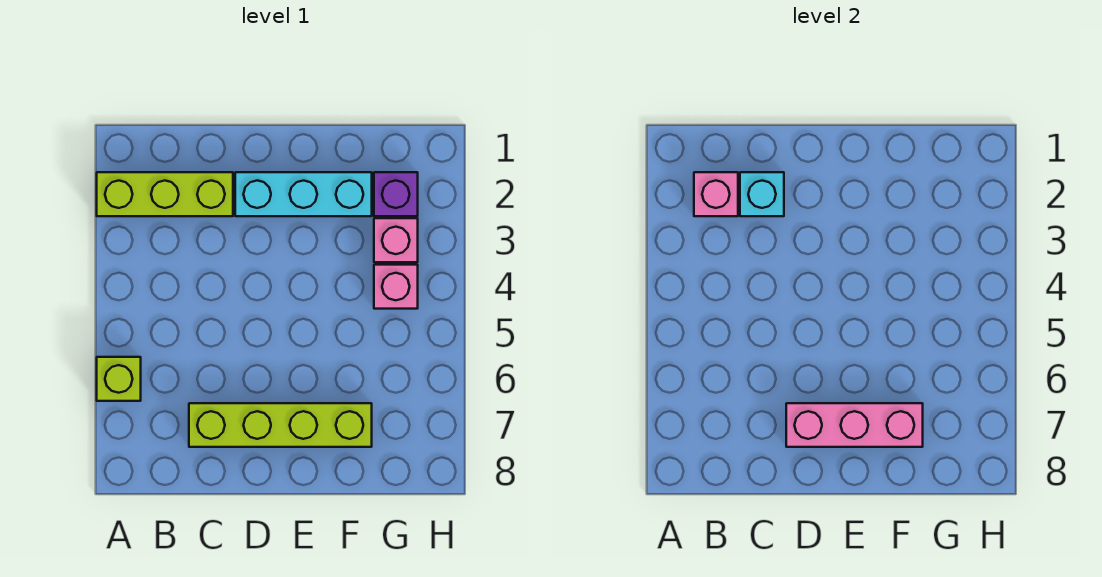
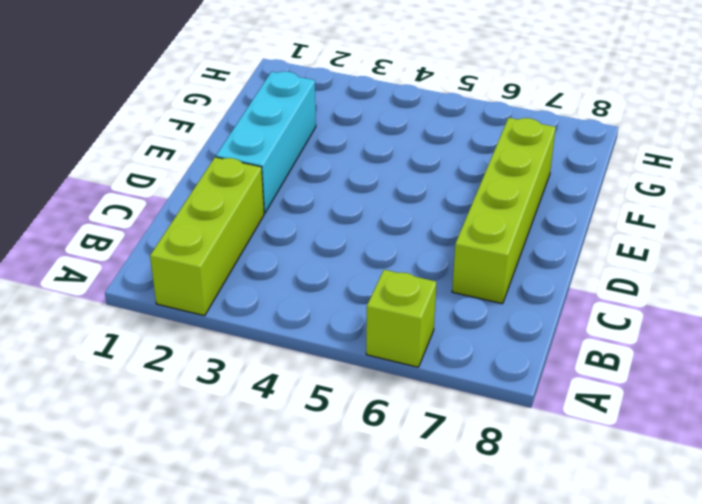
none -> purple brick G2 level 1
none -> pink brick G3 level 1

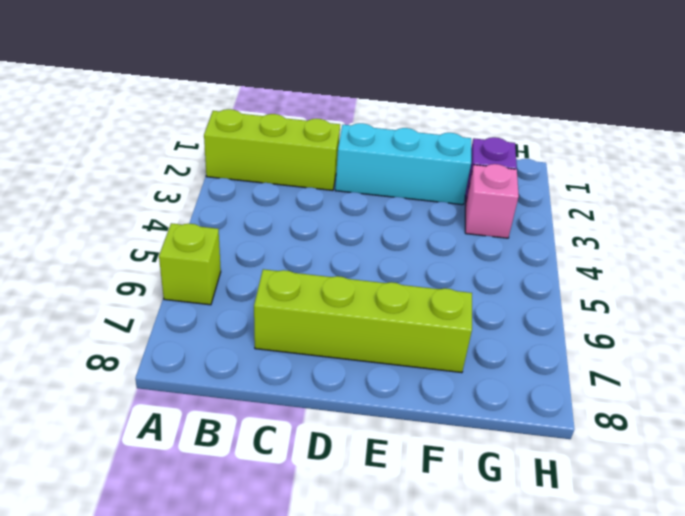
none -> pink brick G4 level 1
none -> pink brick B2 level 2

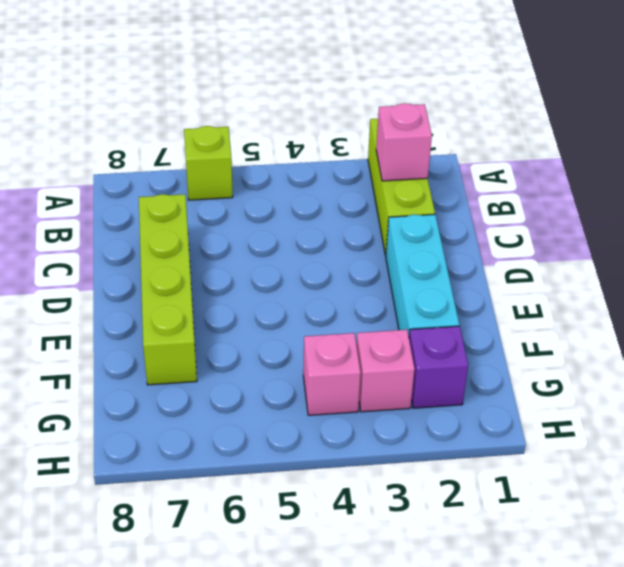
none -> cyan brick C2 level 2
none -> pink brick D7:F7 level 2

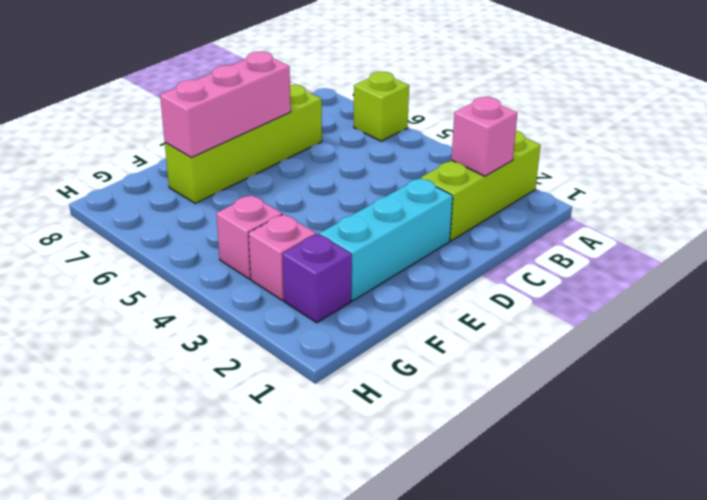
none -> cyan brick C2 level 2

